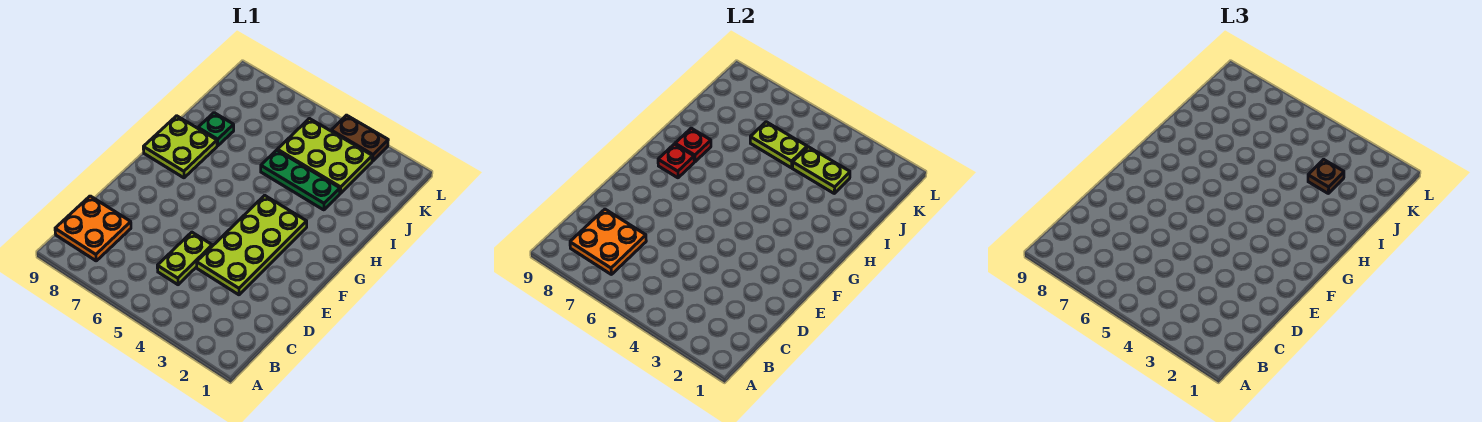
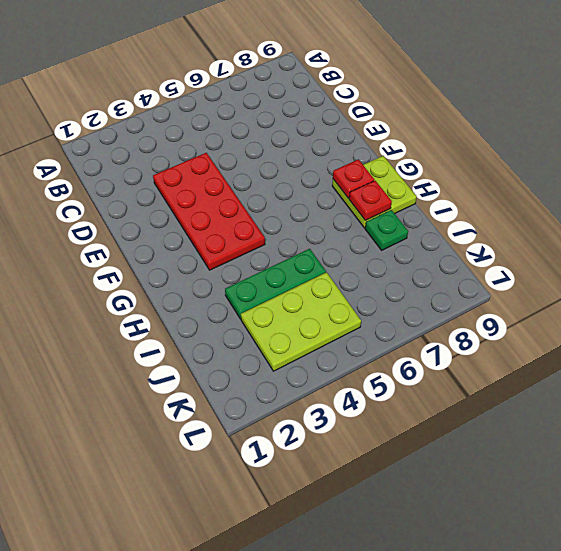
red plate D3:G4 level 1 -> lime plate D3:G4 level 1
none -> orange plate B8:C9 level 1
none -> lime plate C5:D5 level 1
none -> brown plate L3:L4 level 1

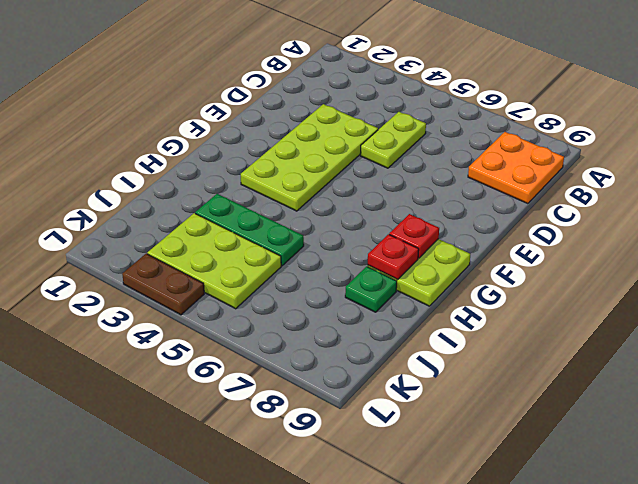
none -> orange plate B7:C8 level 2
none -> lime plate J3:J4 level 2
none -> lime plate J5:J6 level 2

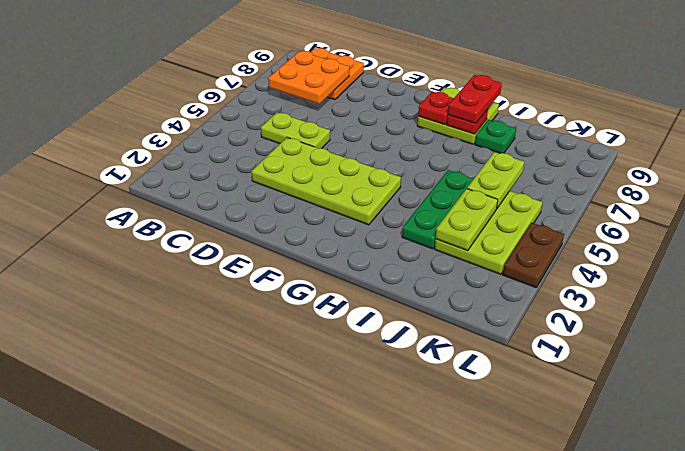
red plate H8:H9 level 3 -> none
none -> brown plate J3 level 3

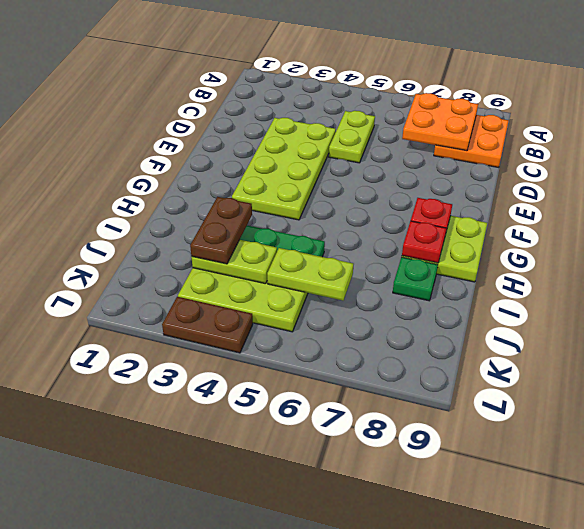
brown plate I3:J3 level 3 -> brown plate J3 level 3

